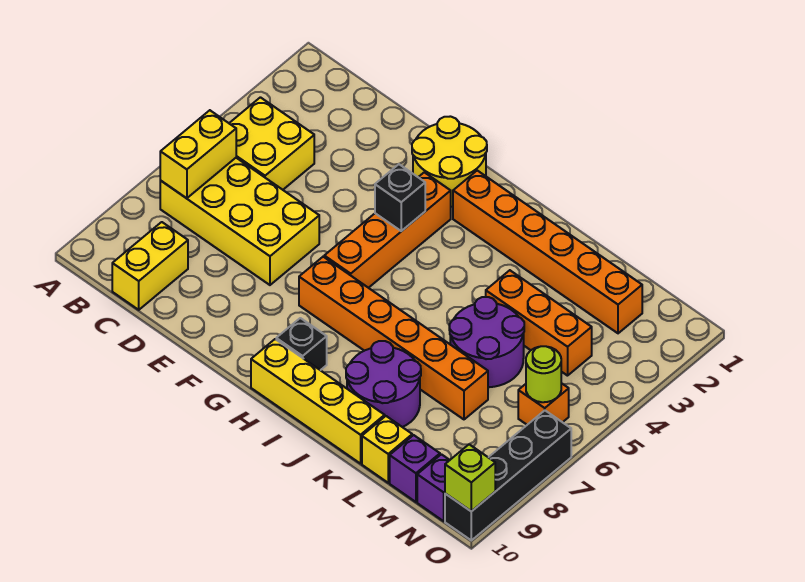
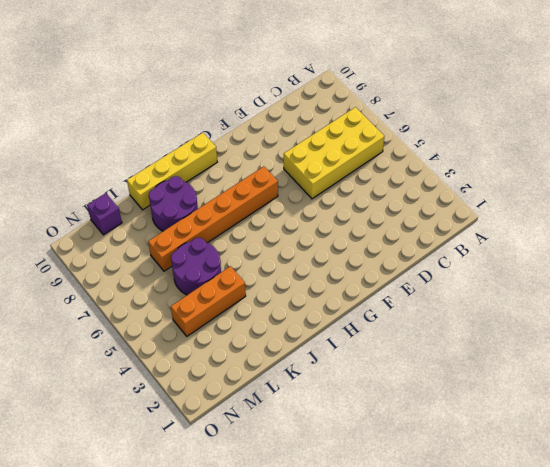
none -> yellow brick B4:C5 level 1
none -> yellow brick C9:C10 level 1
none -> yellow round brick F1:G2 level 1

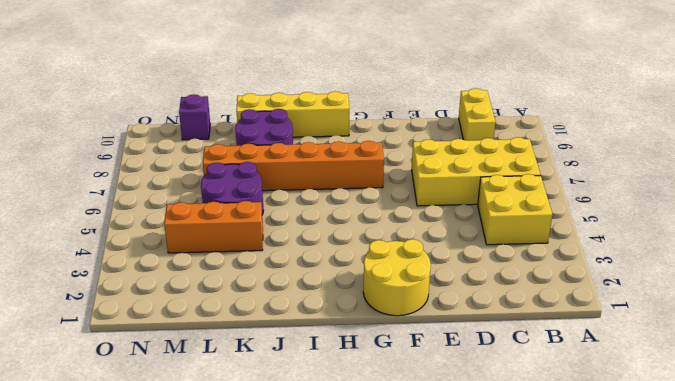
none -> orange brick G3:G6 level 1
none -> orange brick H2:M2 level 1
none -> black brick H9 level 1

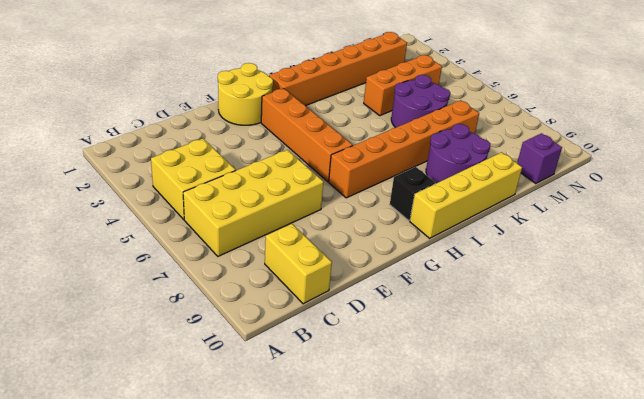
none -> yellow brick L10 level 1
none -> orange brick N6 level 1
none -> purple brick N10 level 1

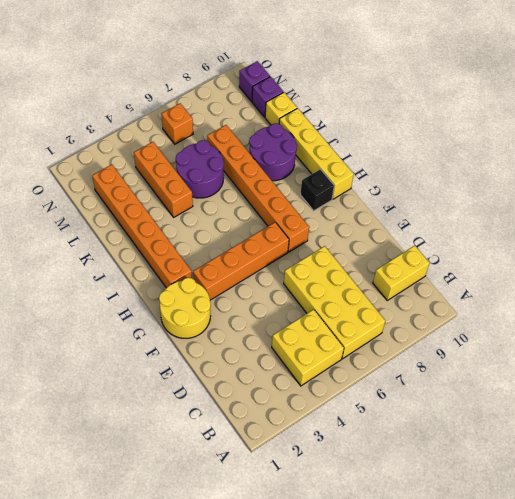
none -> black brick O7:O10 level 1
none -> yellow brick B6:B7 level 2
none -> black brick G4 level 2

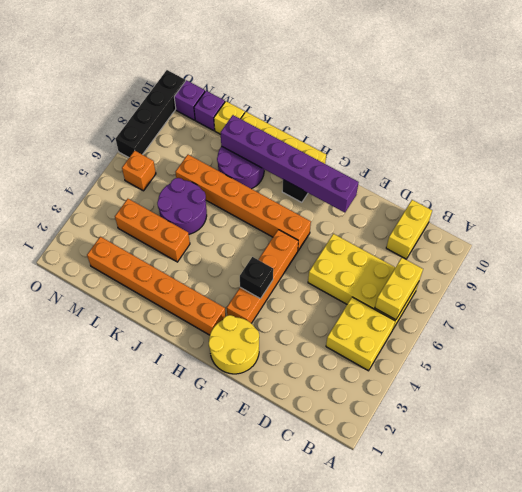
purple brick F9:K9 level 2 -> none
none -> lime round brick N6 level 2
none -> lime brick O10 level 2

